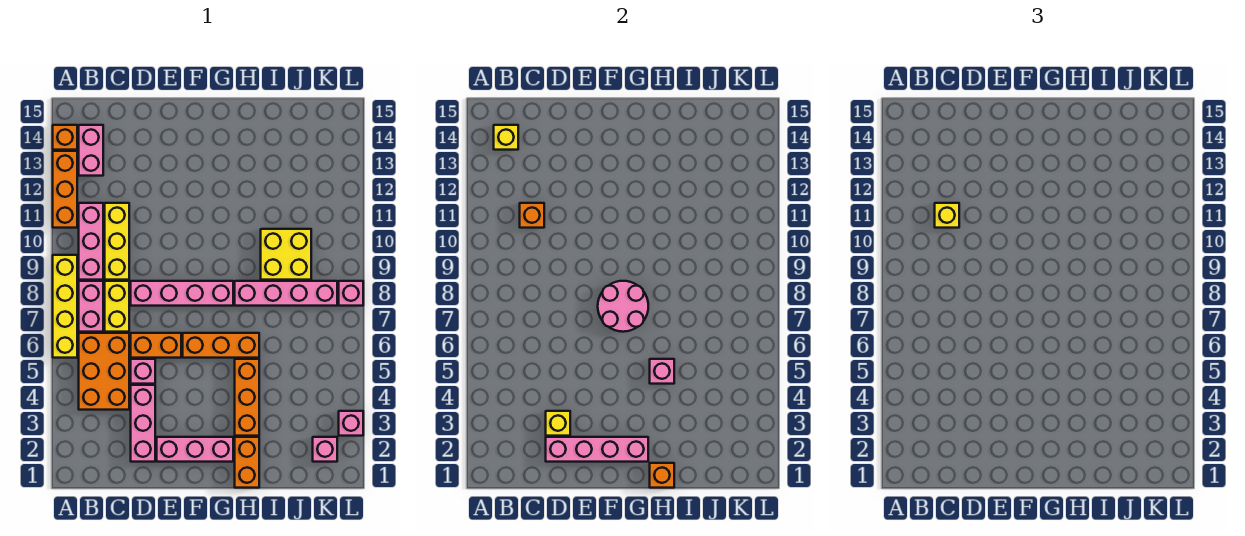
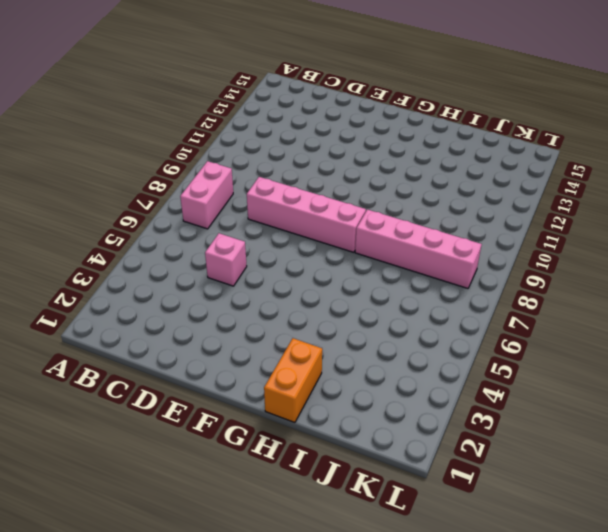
none -> yellow brick A6:A9 level 1
none -> orange brick A11:A13 level 1
none -> orange brick A14 level 1
none -> orange brick B4:C6 level 1

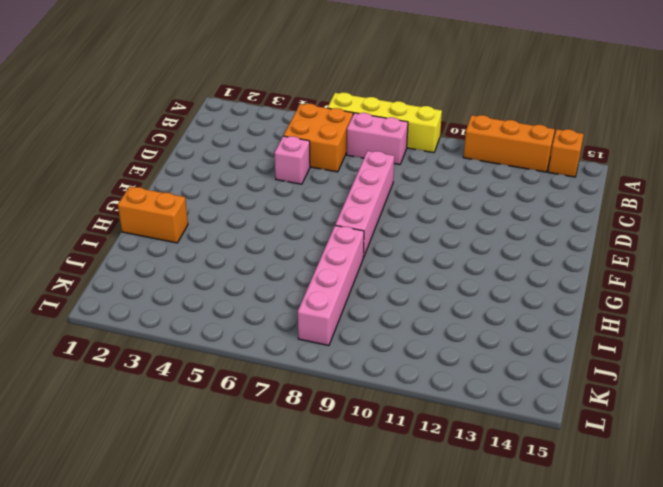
orange brick B5:C6 level 1 -> orange brick B4:C6 level 1
none -> pink brick B9:B11 level 1
none -> pink brick B13:B14 level 1
none -> yellow brick C7:C8 level 1
none -> yellow brick C9:C11 level 1

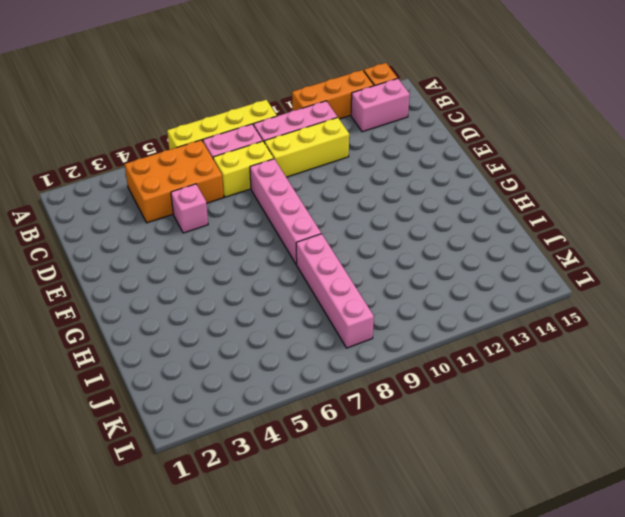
none -> pink brick D2:D4 level 1
none -> orange brick D6:E6 level 1
none -> pink brick E2:G2 level 1
none -> orange brick F6:H6 level 1

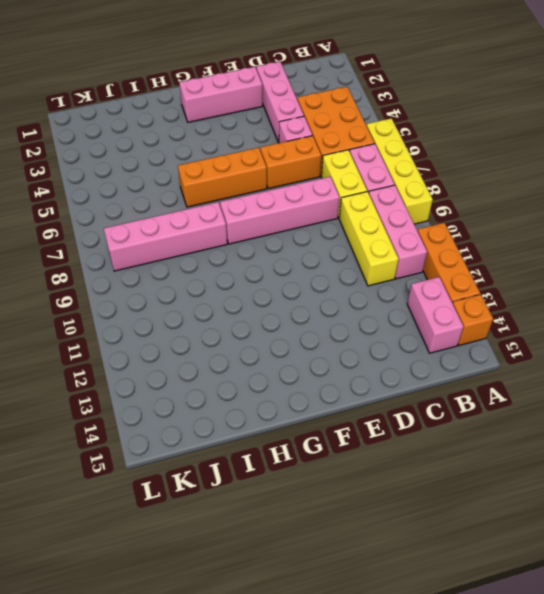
none -> orange brick H1:H2 level 1
none -> orange brick H3:H5 level 1
none -> yellow brick I9:J10 level 1
none -> pink brick K2 level 1

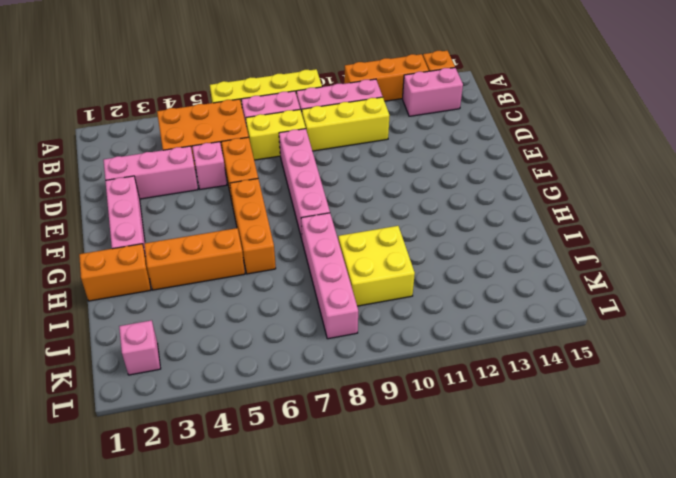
none -> pink brick L3 level 1
none -> pink brick L8 level 1
none -> yellow brick B14 level 2
none -> orange brick C11 level 2

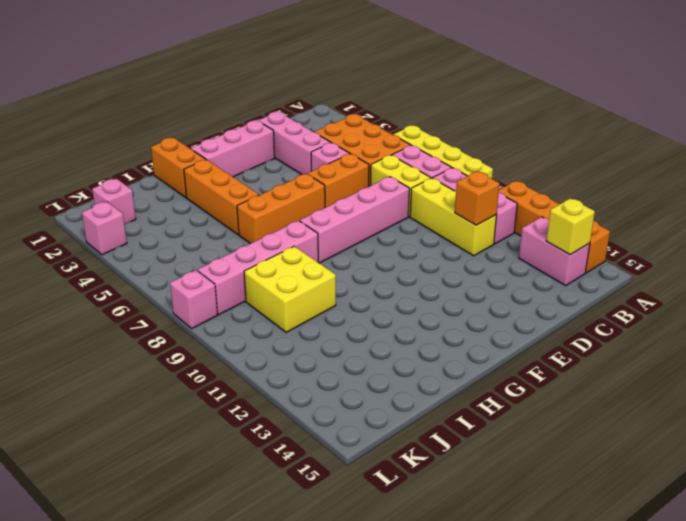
none -> pink brick D2:G2 level 2
none -> yellow brick D3 level 2
none -> pink round brick F7:G8 level 2
none -> orange brick H1 level 2

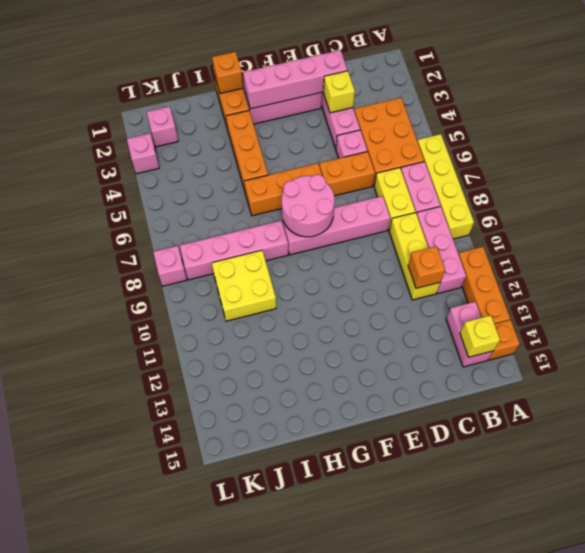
none -> pink brick H5 level 2
none -> yellow brick C11 level 3

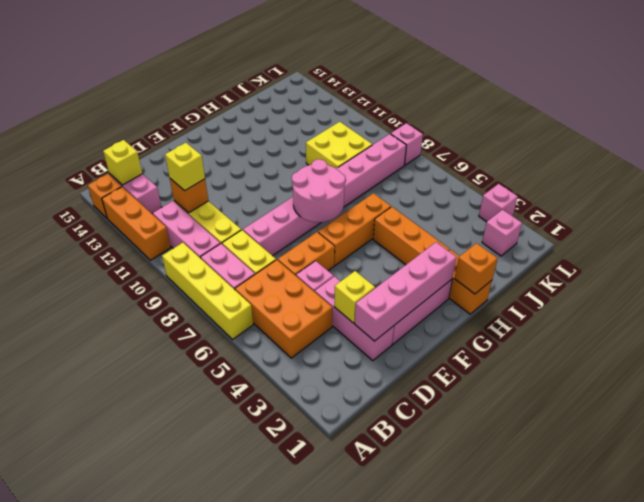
none -> pink brick H5 level 2

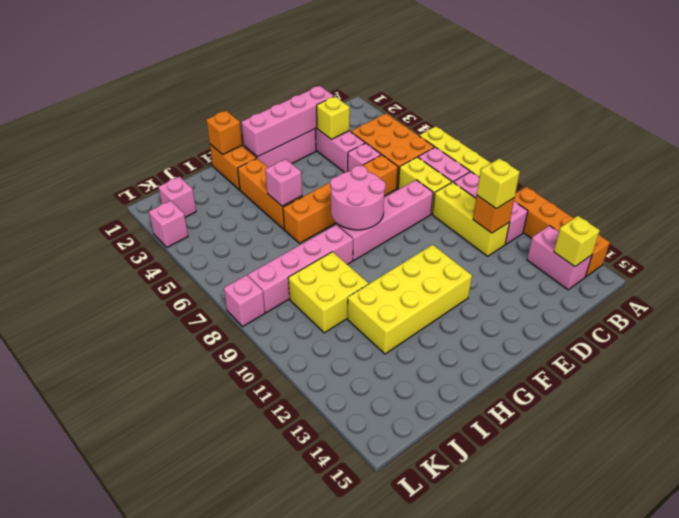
yellow brick F11:I12 level 1 -> none

